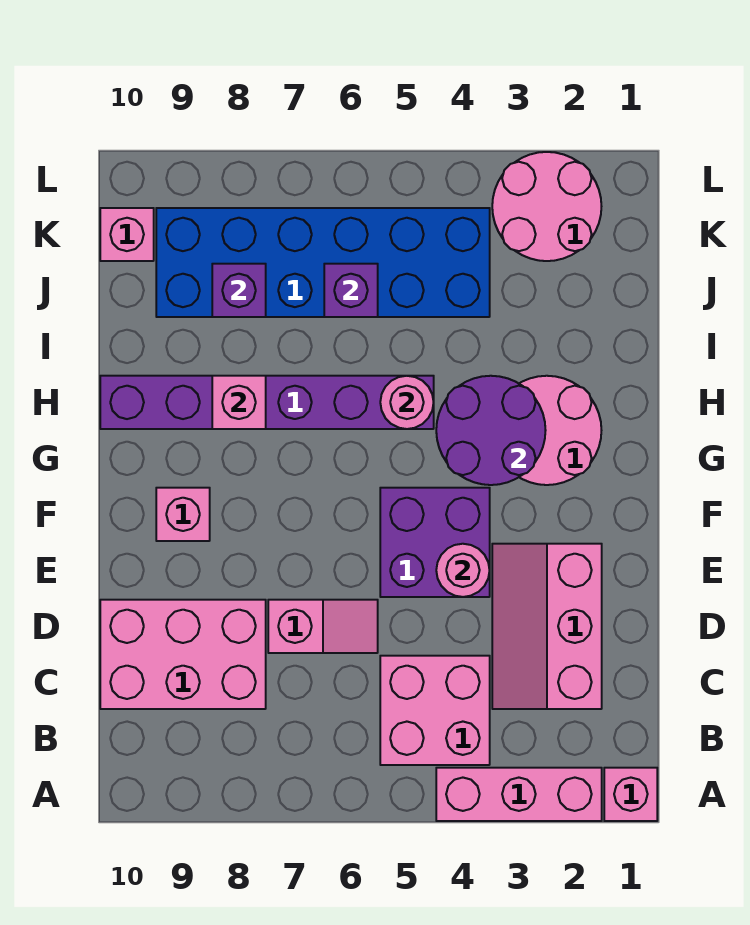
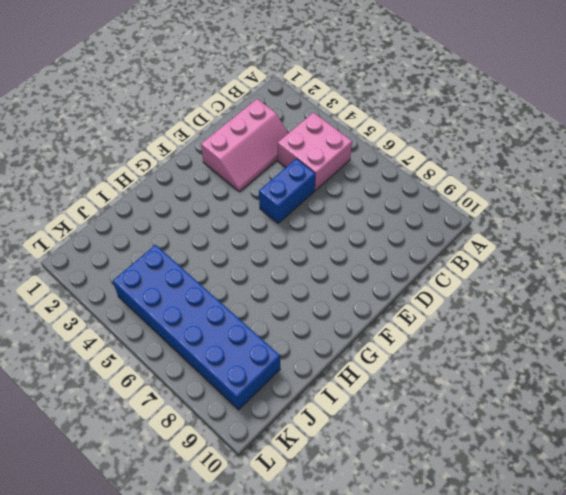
blue brick D5:E5 level 1 -> purple brick E4:F5 level 1
none -> pink brick A1 level 1
none -> pink brick A2:A4 level 1
none -> pink brick C8:D10 level 1

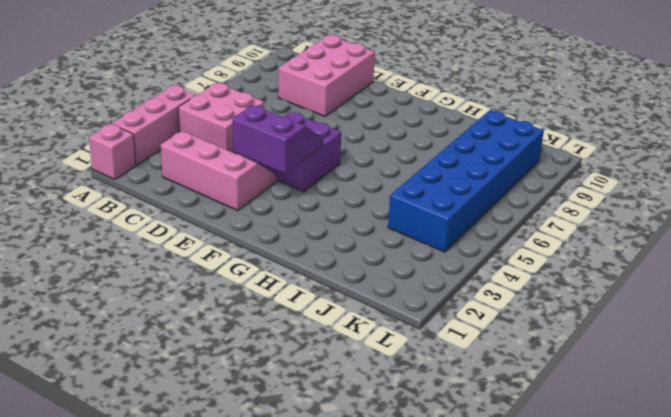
purple slope E3:F4 level 2 top 3 -> pink round brick E4 level 2
none -> pink slope D6:D7 level 1 top 7
none -> pink brick F9 level 1
none -> pink round brick G2:H3 level 1

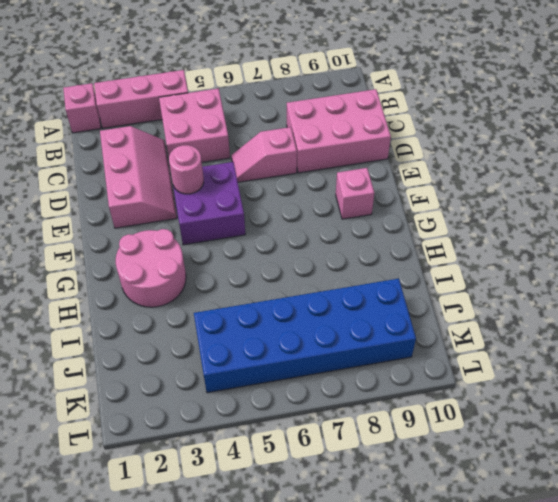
none -> purple brick H5:H10 level 1
none -> pink round brick K2:L3 level 1
none -> pink brick K10 level 1

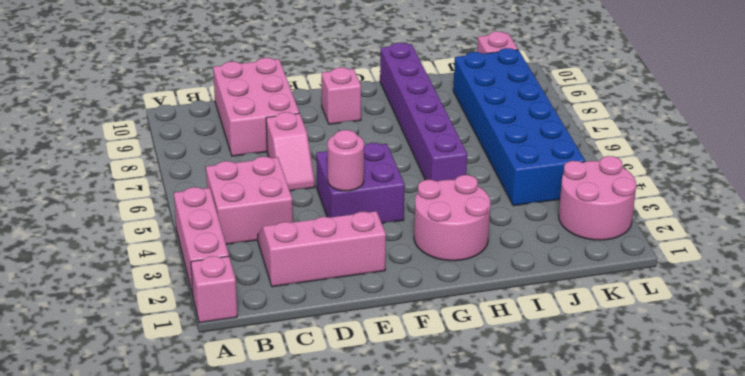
none -> purple round brick G3:H4 level 2
none -> pink round brick H5 level 2
none -> pink brick H8 level 2

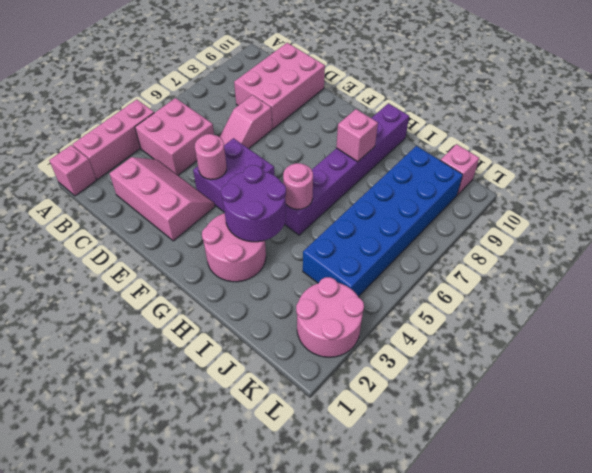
none -> pink brick F9 level 1
none -> purple brick J6 level 2
none -> purple brick J8 level 2

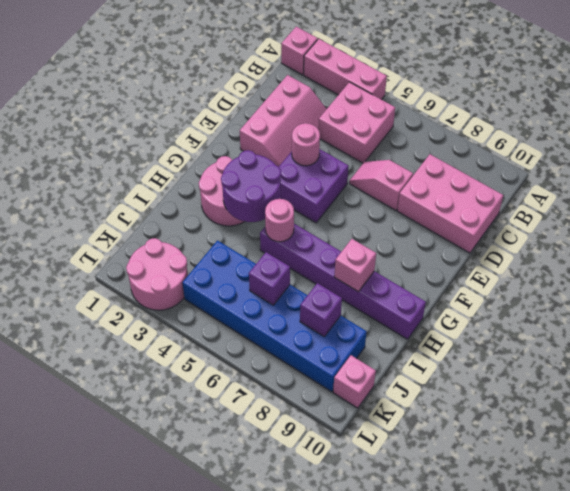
none -> pink brick F9 level 1

